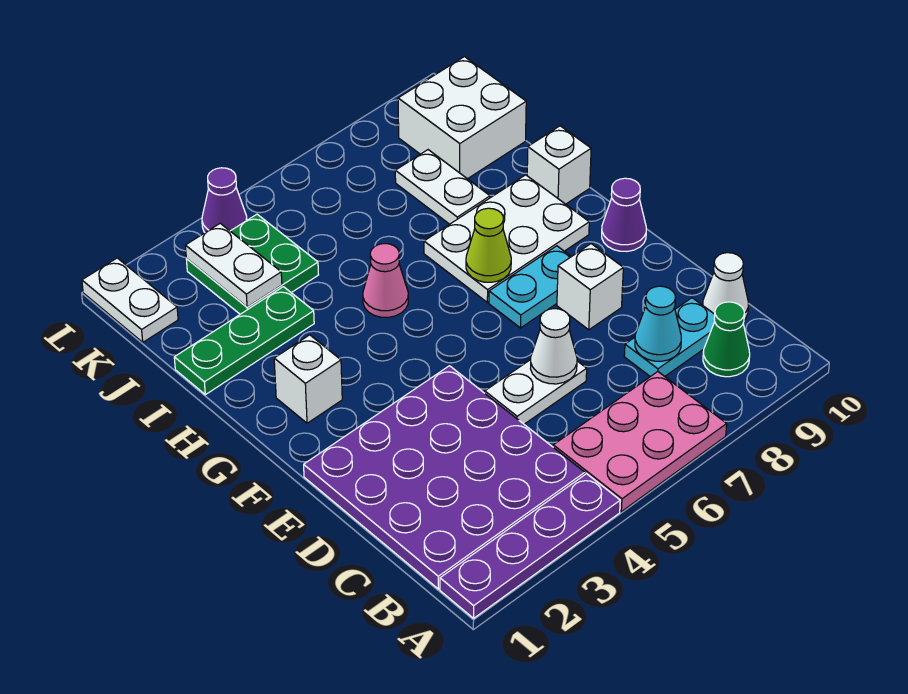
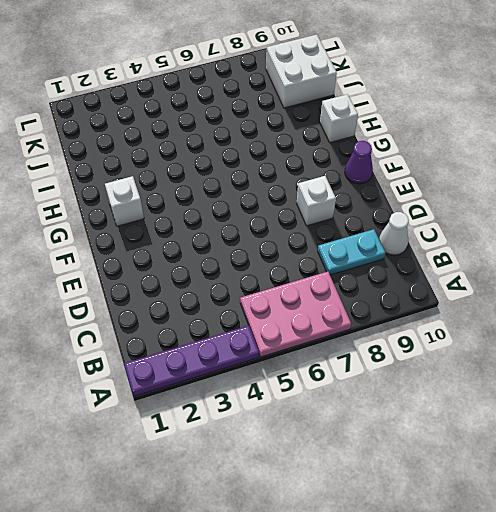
none -> purple plate B1:E4 level 1
none -> green cone B9 level 1
none -> white plate D5:D6 level 1

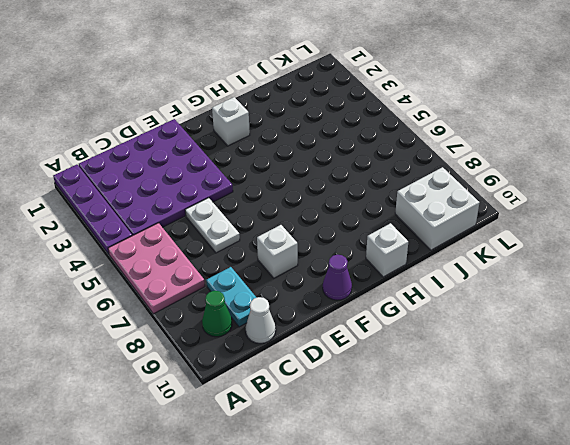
none -> cyan plate F7:F8 level 1
none -> white plate G7:H9 level 1
none -> pink cone H5 level 1

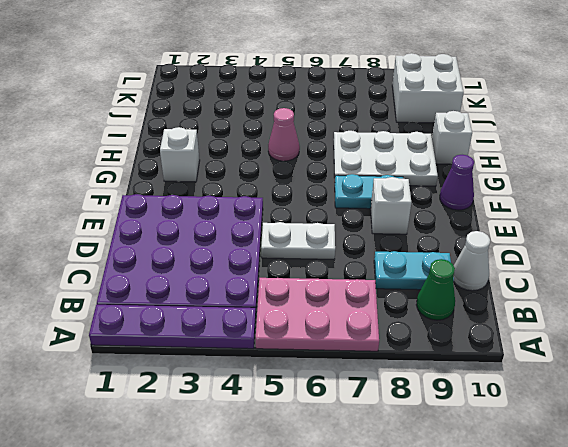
none -> green plate I1:I3 level 1
none -> white plate I8:J8 level 1
none -> green plate J3:K4 level 1

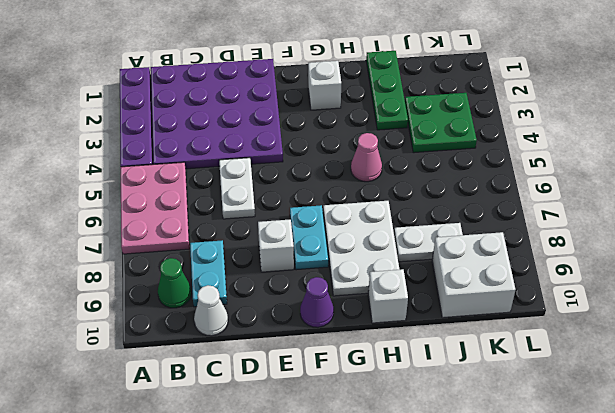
none -> white plate K1:L1 level 1
none -> purple cone L4 level 1
none -> cyan cone C8 level 2

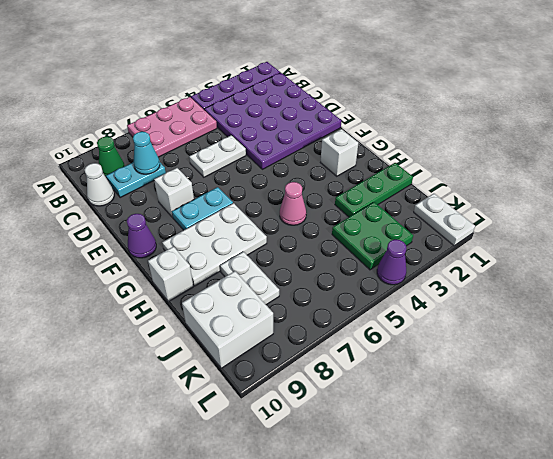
none -> white cone D6 level 2
none -> lime cone G7 level 2
none -> white plate J3:K3 level 2

